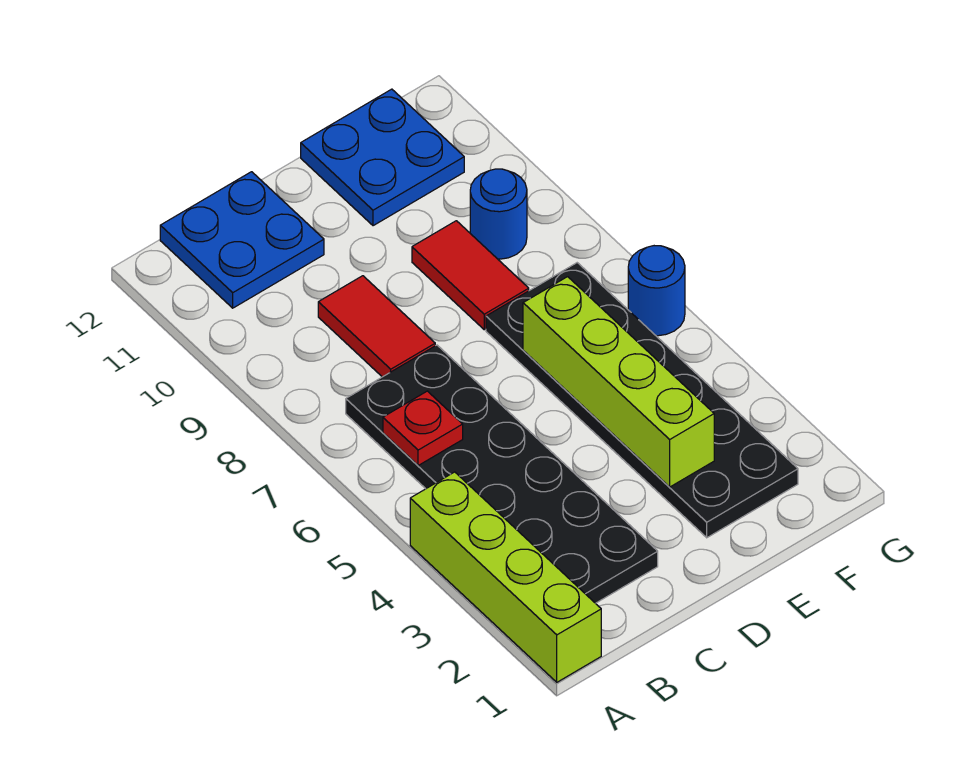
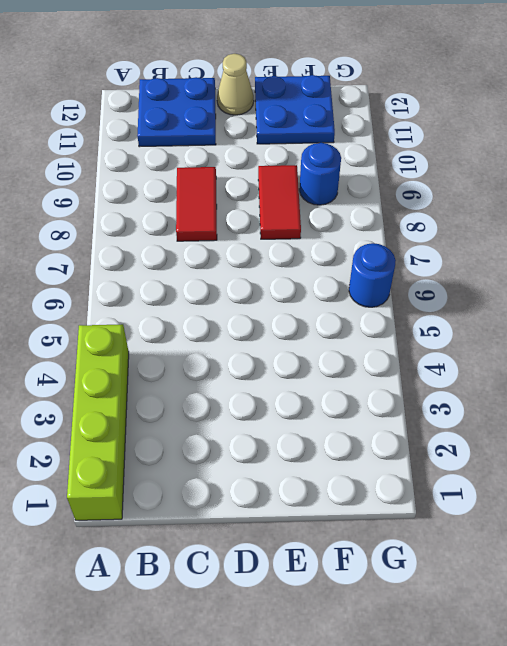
tan cone D12 level 1 -> none
none -> black plate B2:C7 level 1
none -> black plate E2:F7 level 1

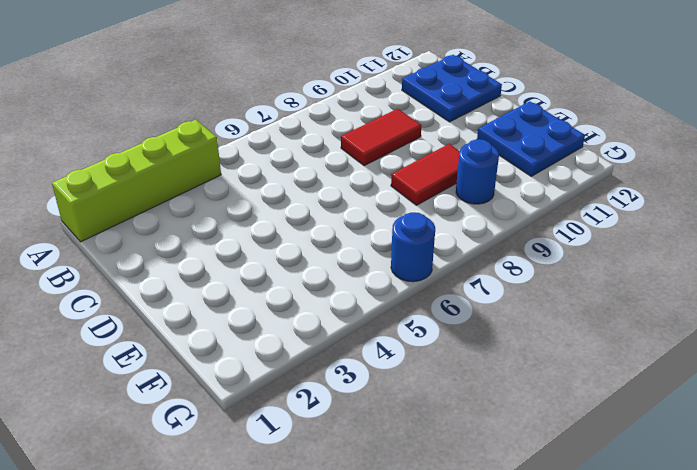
none -> black plate B2:C7 level 1
none -> black plate E2:F7 level 1

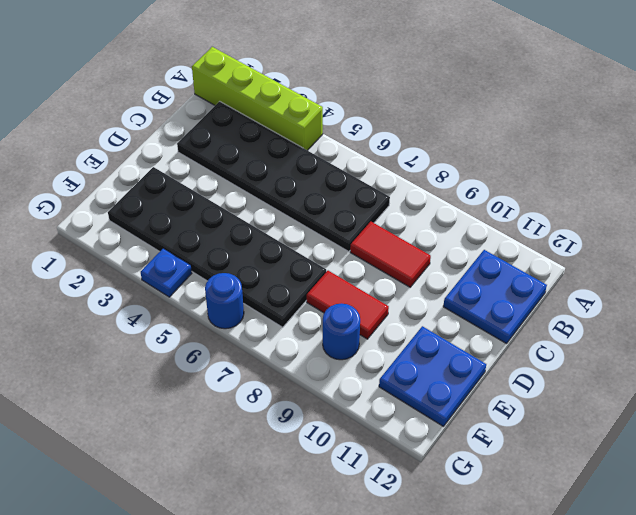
blue plate G4 level 1 -> none
none -> red plate B6 level 2
none -> lime brick E3:E6 level 2

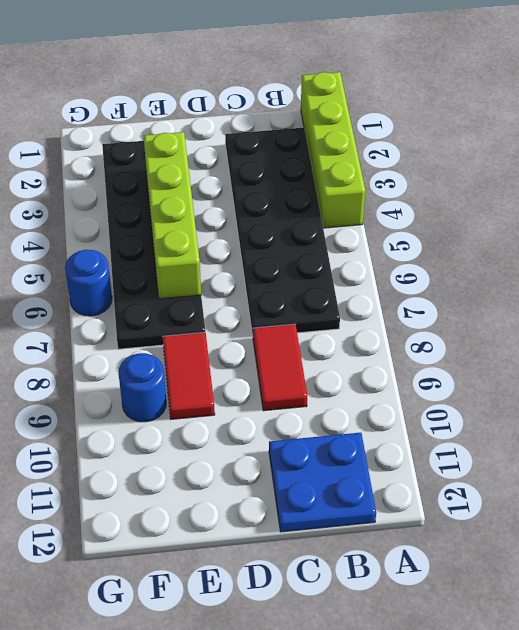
none -> blue plate E11:F12 level 1
none -> red plate B6 level 2

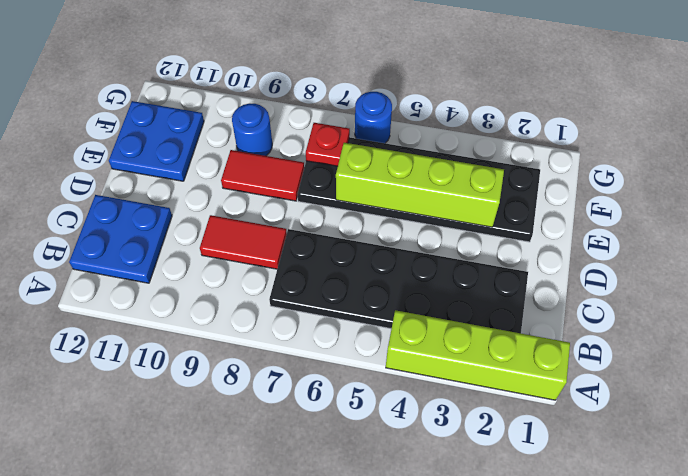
red plate F7 level 2 -> red plate B6 level 2

